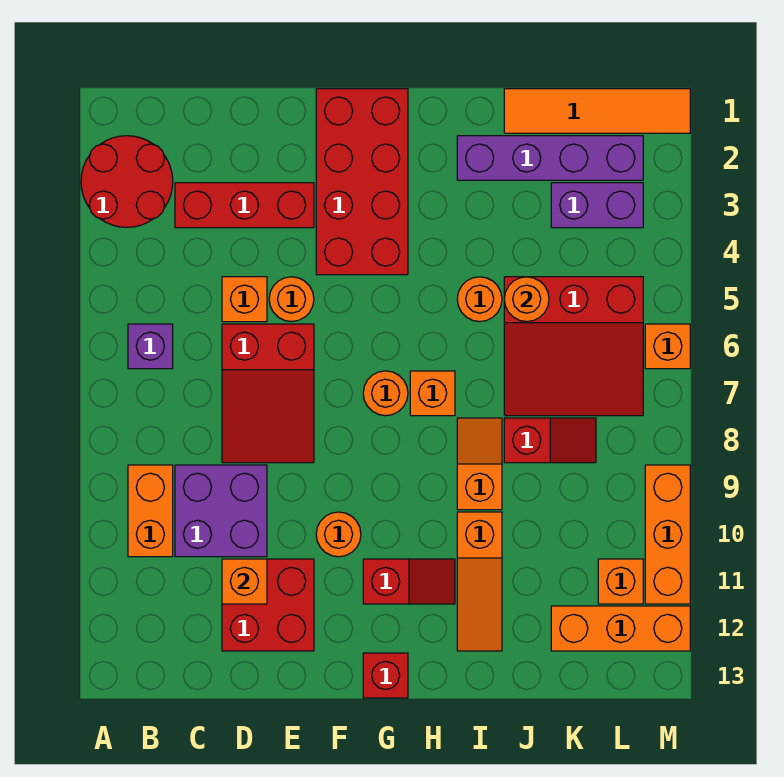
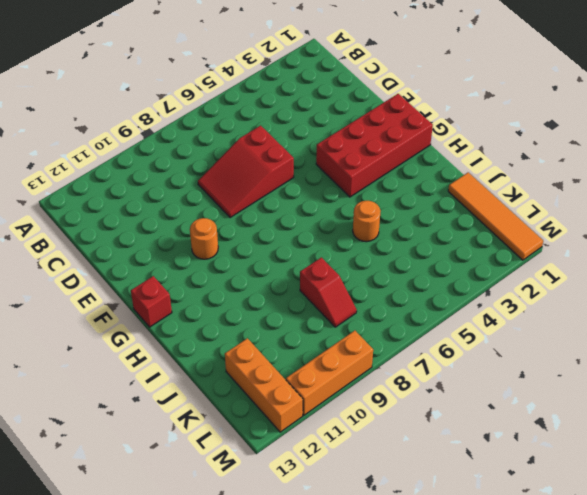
none -> red round brick A2:B3 level 1
none -> purple brick B6 level 1
none -> orange brick B9:B10 level 1

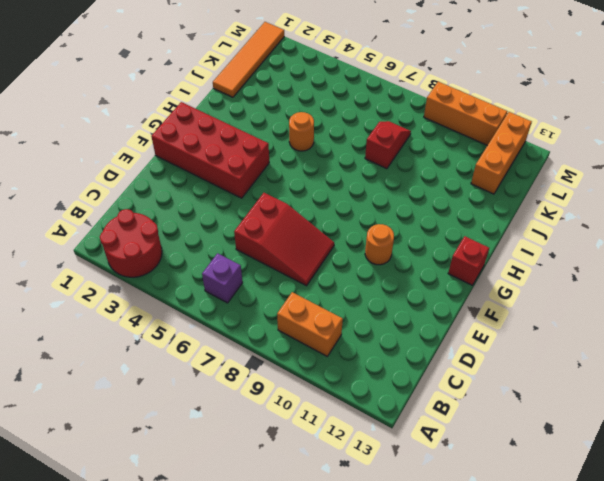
none -> red brick C3:E3 level 1
none -> purple brick C9:D10 level 1
none -> orange brick D5 level 1

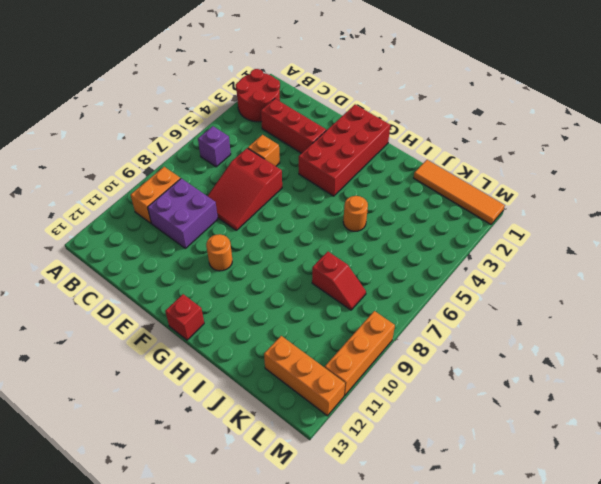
none -> red brick D11:E12 level 1
none -> orange round brick E5 level 1
none -> orange round brick G7 level 1

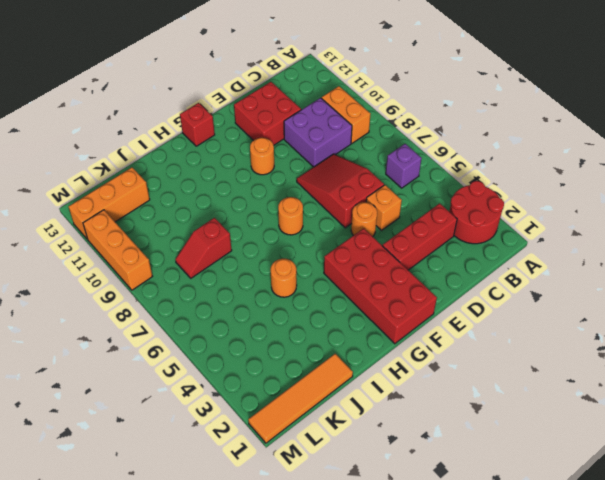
none -> red slope G11:H11 level 1 top G
none -> orange brick H7 level 1
none -> purple brick I2:L2 level 1

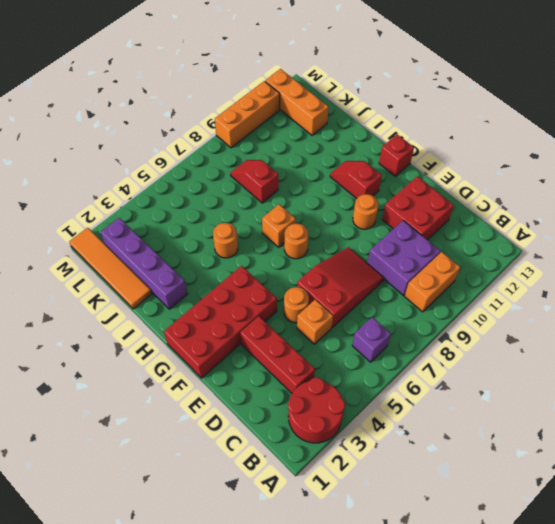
none -> orange slope I8:I9 level 1 top 9
none -> orange slope I10:I12 level 1 top 10
none -> red slope J5:L7 level 1 top 5

